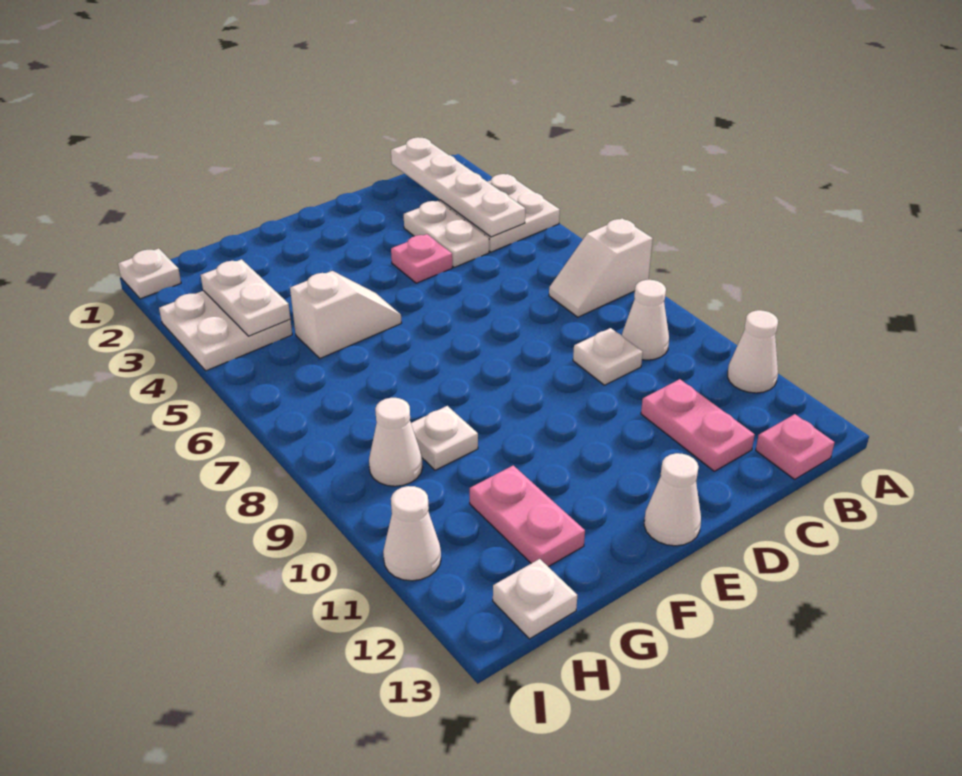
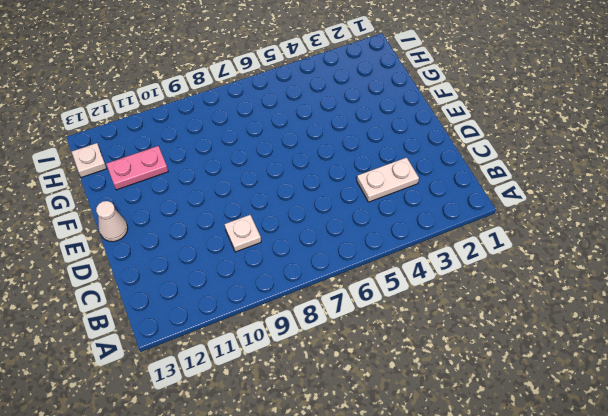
none -> white plate A3:B4 level 1
none -> white slope A7:B7 level 1 top A
none -> white cone A11 level 1

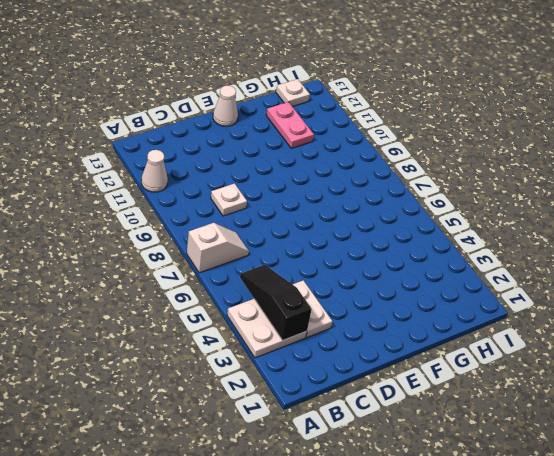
black slope B3:B5 level 2 top 3 -> white plate B1:B4 level 2
none -> white cone B9 level 1
none -> pink plate B13 level 1
none -> pink plate C11:C12 level 1

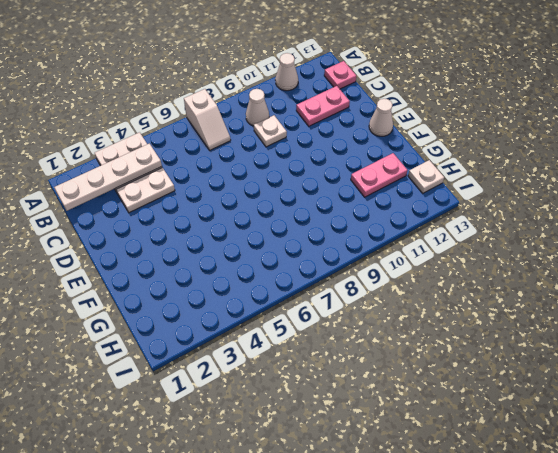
none -> pink plate D4 level 1
none -> white slope F5:G5 level 1 top G
none -> white plate G9 level 1

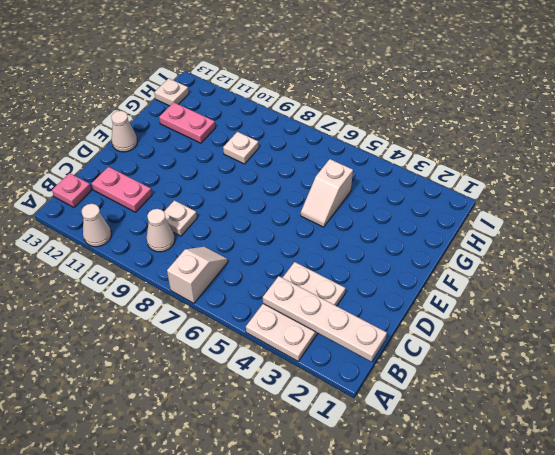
none -> pink plate D4 level 1
none -> white plate H3:I4 level 1
none -> white cone H9 level 1

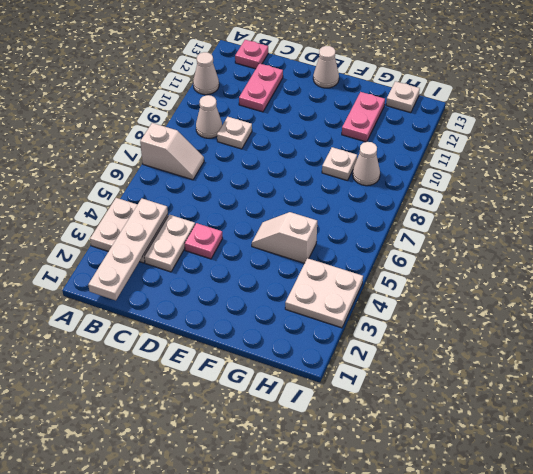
none -> white plate I1 level 1
none -> white cone I11 level 1
none -> white plate H3:H4 level 2

